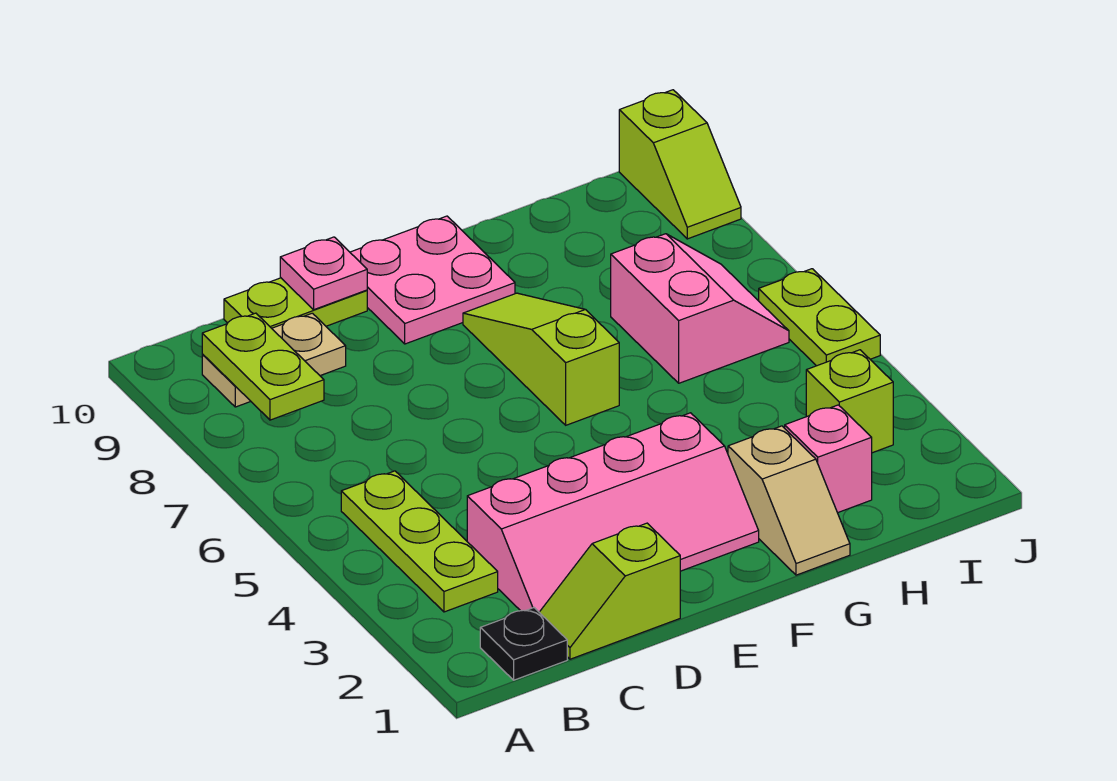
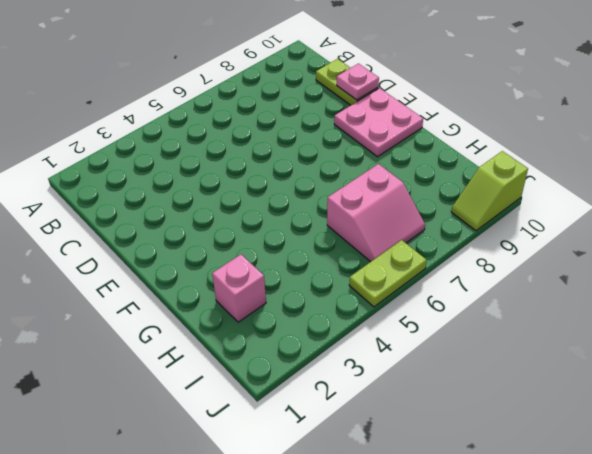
none -> black plate B1 level 1
none -> lime plate B3:B5 level 1
none -> tan plate B9:C9 level 1

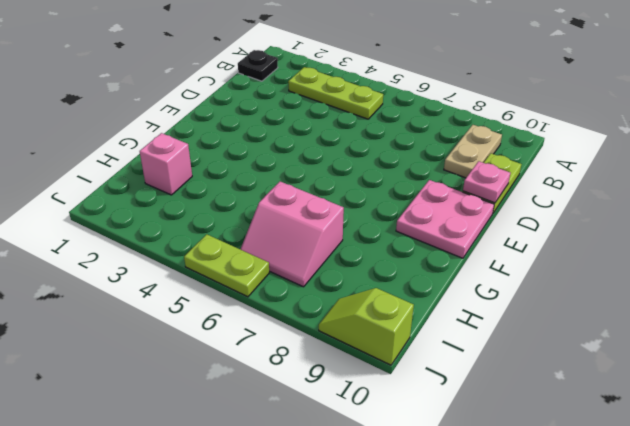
none -> lime slope C1:D1 level 1 top D
none -> pink slope C2:F3 level 1 top 3
none -> lime slope F6:F8 level 1 top 6

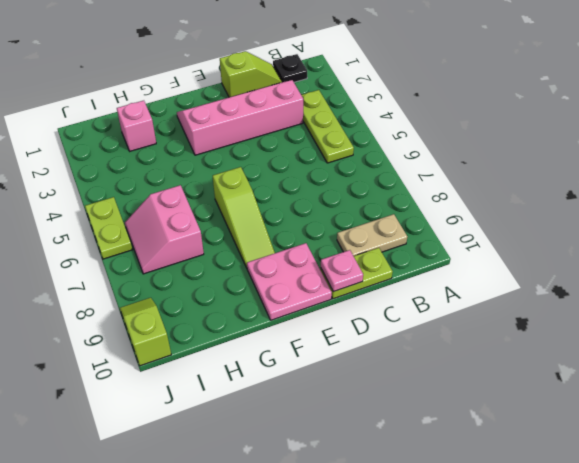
none -> tan slope G1:G2 level 1 top 2
none -> lime brick I3 level 1
none -> lime plate B8:B9 level 2

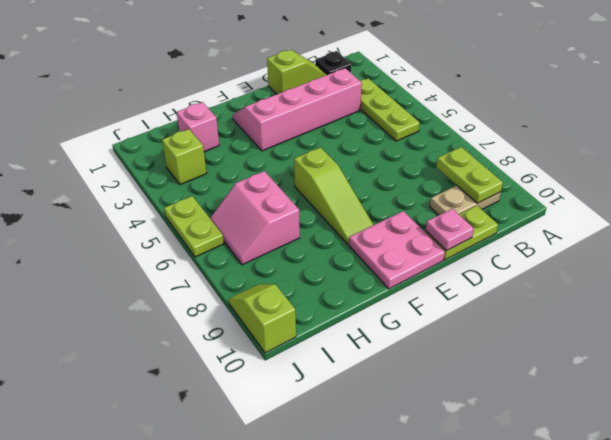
none -> tan slope G1:G2 level 1 top 2

